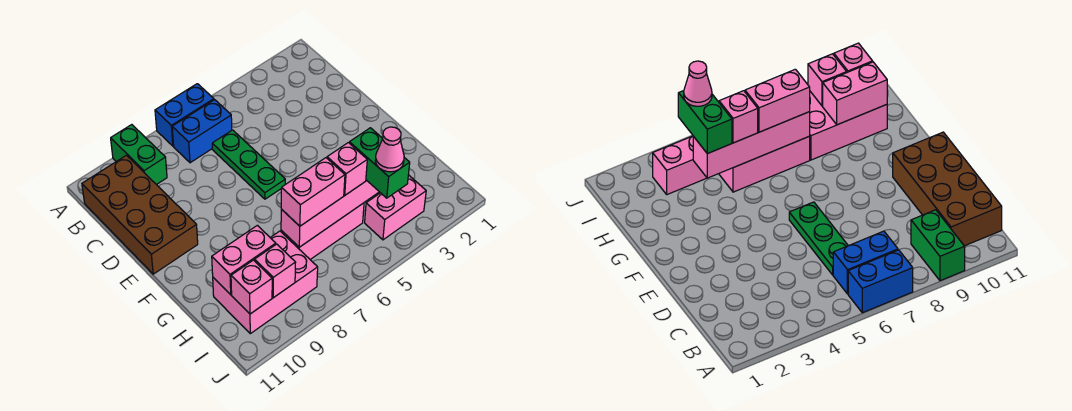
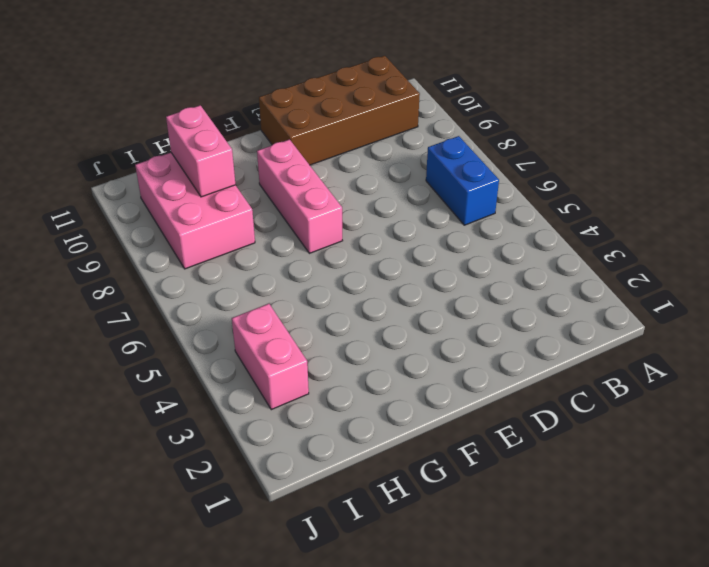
pink brick F7:F9 level 1 -> pink brick H5:H7 level 1
none -> blue brick A6:A7 level 1
none -> green brick A9:B9 level 1
none -> green plate C6:E6 level 1

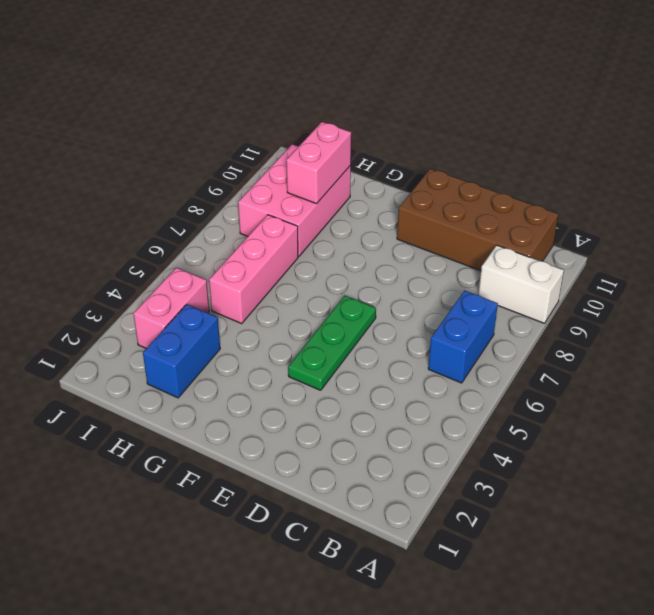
white brick A9:B9 level 1 -> green brick A9:B9 level 1
green plate E4:E6 level 1 -> green plate C6:E6 level 1
blue brick H2:H3 level 1 -> blue brick A6:A7 level 1
none -> pink brick H4:H7 level 2
none -> pink brick I9 level 2
none -> pink brick I10 level 2

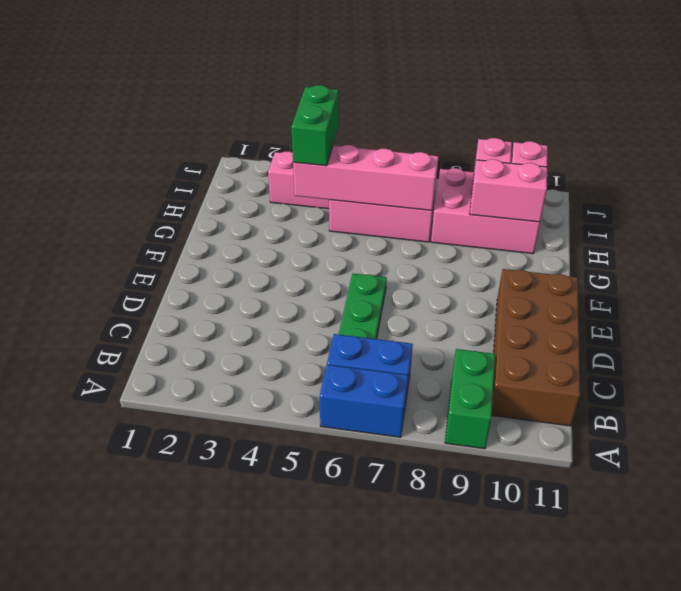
none -> pink brick H5 level 3
none -> pink brick H6:H7 level 3
none -> pink cone I4 level 4

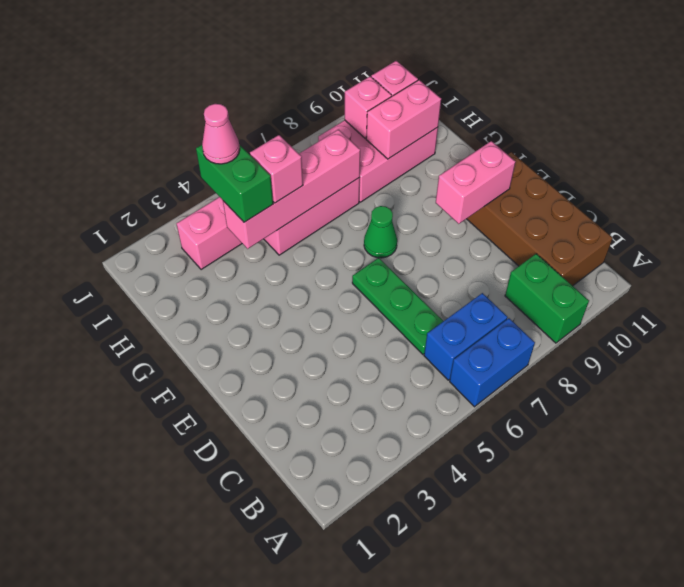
pink brick E9:E10 level 2 -> pink brick H6:H7 level 3
green cone F7 level 1 -> none

